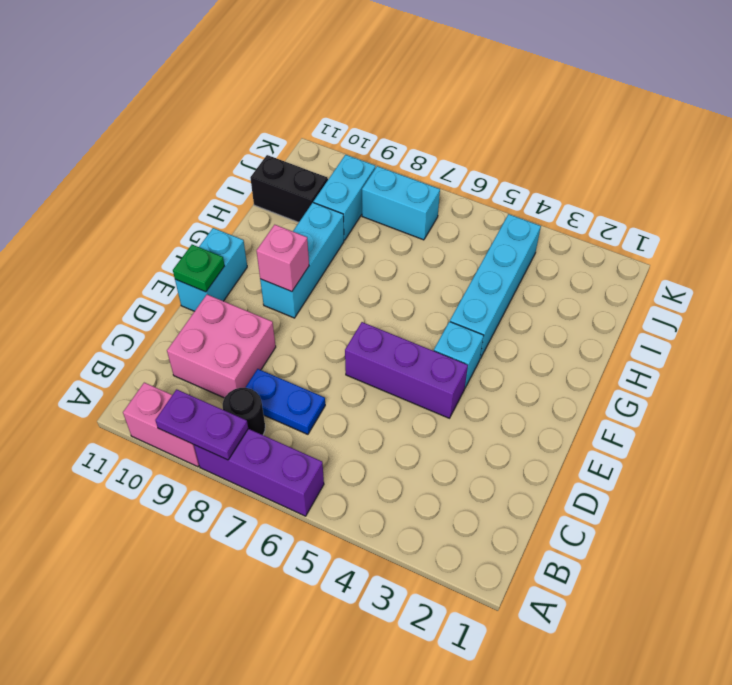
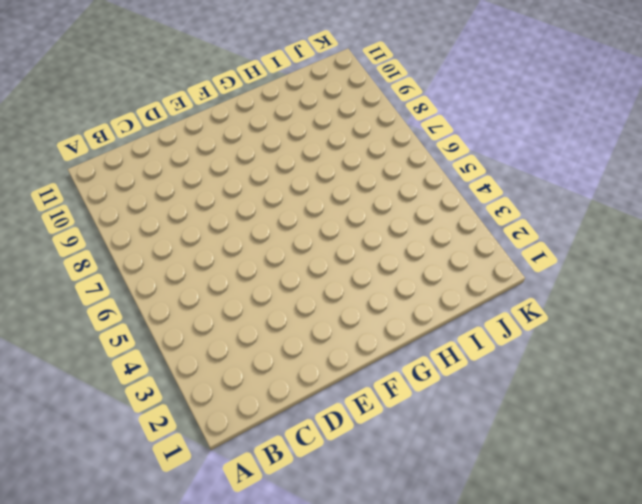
none -> purple brick A6:A8 level 1
none -> pink brick A9:A10 level 1
none -> black round brick B8 level 1

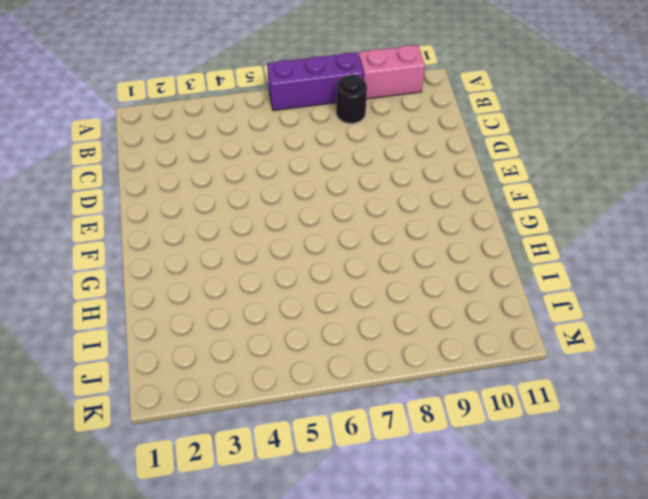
none -> blue plate C7:C8 level 1
none -> pink brick C9:D10 level 1
none -> purple brick E4:E6 level 1

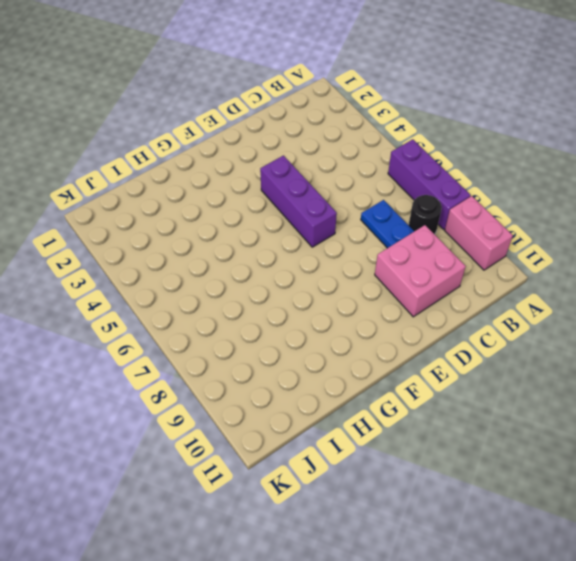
none -> cyan brick E11:F11 level 1
none -> cyan brick F4 level 1
none -> cyan brick F9:H9 level 1

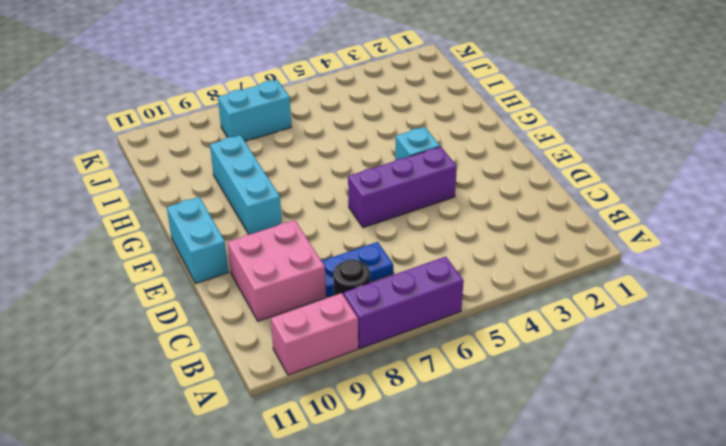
none -> cyan brick G4:J4 level 1
none -> cyan brick I9:J9 level 1
none -> black brick I10:I11 level 1

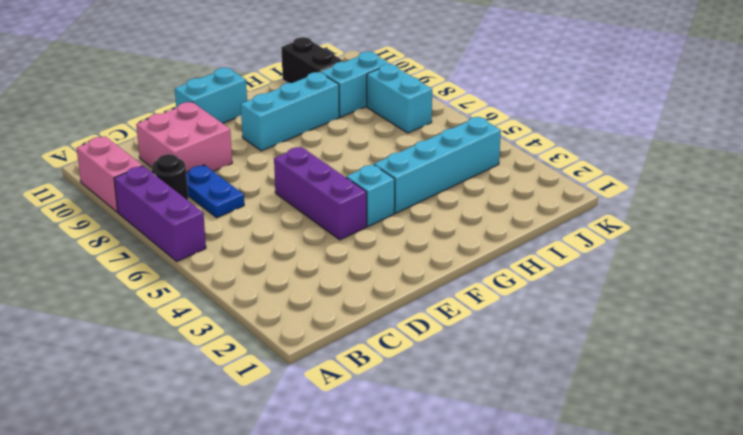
none -> purple plate A8:A9 level 2
none -> green plate E11 level 2
none -> pink brick F9 level 2

